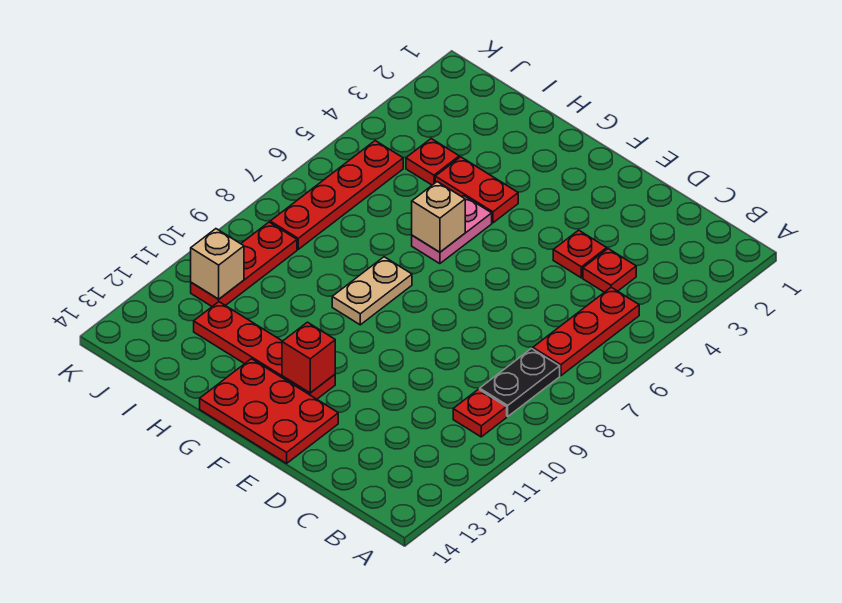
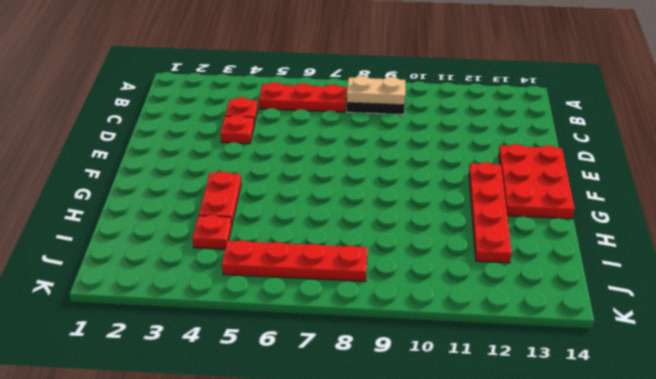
tan plate B8:B9 level 2 -> tan plate G8:G9 level 1
none -> red plate B10 level 1
none -> pink plate G5:G6 level 1
none -> red plate J9:J11 level 1

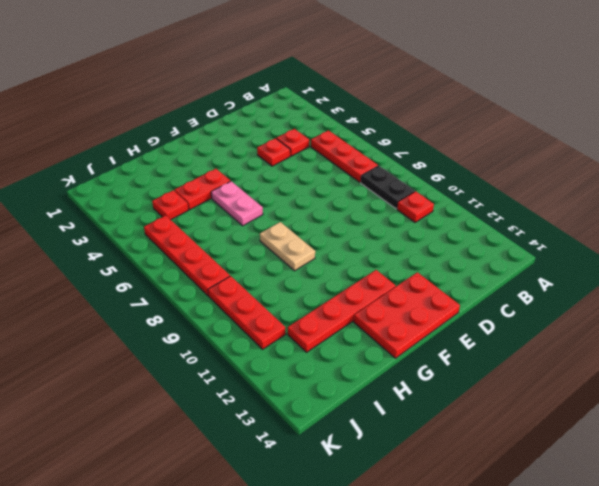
none -> red brick F12 level 2
none -> tan brick G6 level 2
none -> tan brick J11 level 2

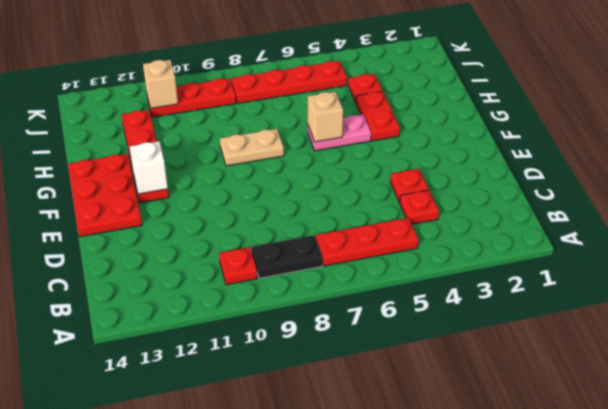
white brick F12 level 2 -> red brick F12 level 2

